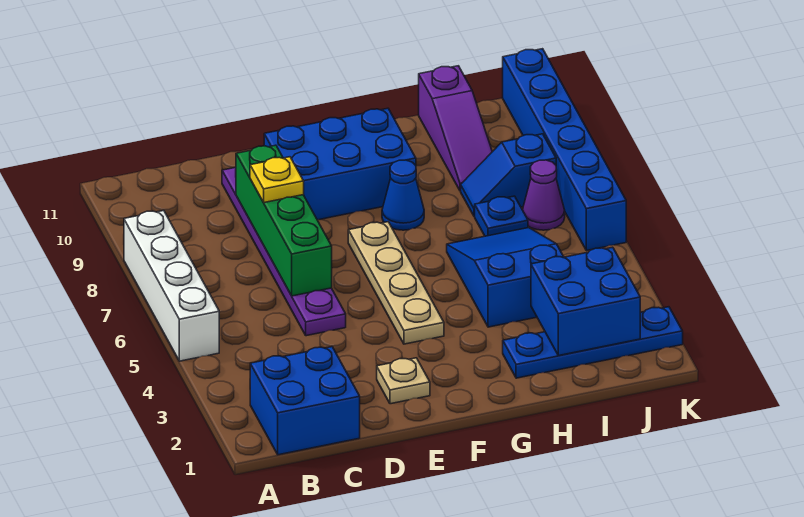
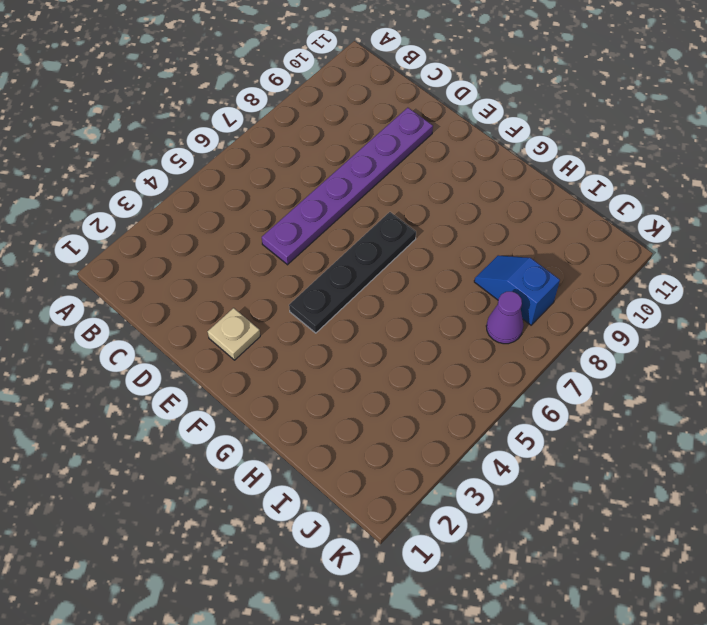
black plate F4:F7 level 1 -> tan plate F4:F7 level 1
none -> white brick A5:A8 level 1
none -> blue brick B1:C2 level 1
none -> blue brick E9:G10 level 1

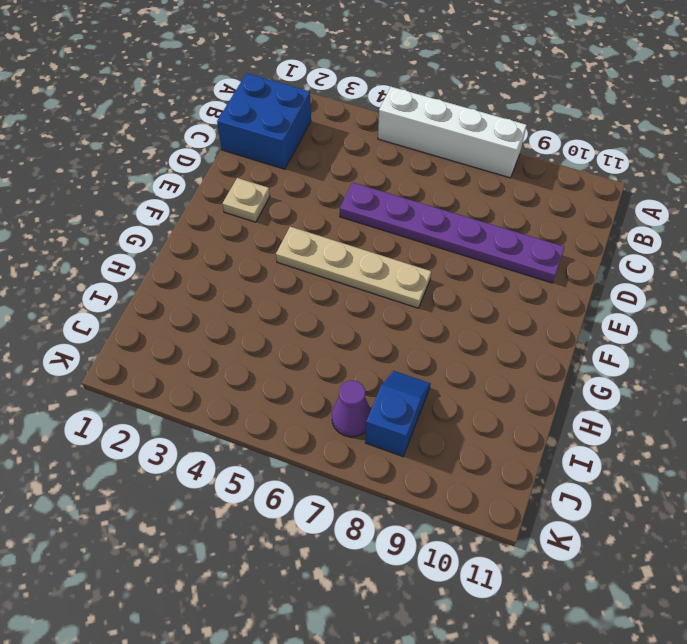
none -> blue brick E9:G10 level 1
none -> blue cone G8 level 1
none -> blue plate H2:K2 level 1

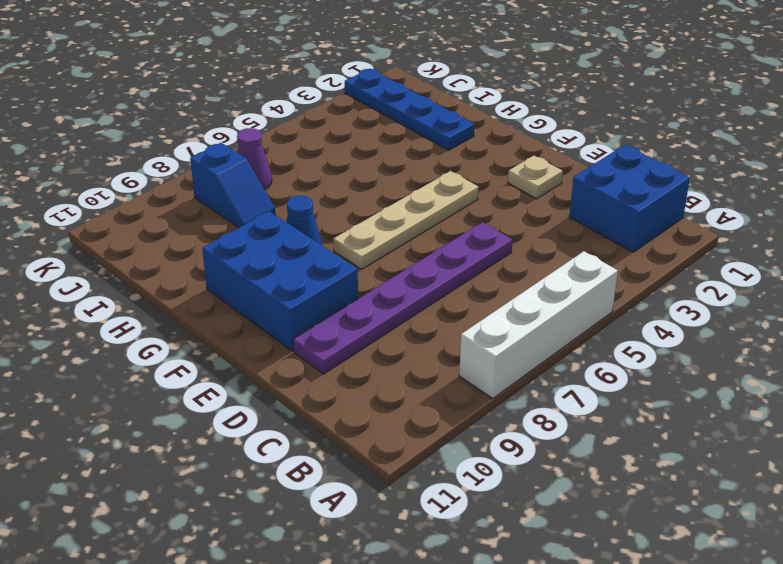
none -> blue slope H4:I6 level 1 top 4
none -> blue plate I7 level 1
none -> purple slope I9:I11 level 1 top 11

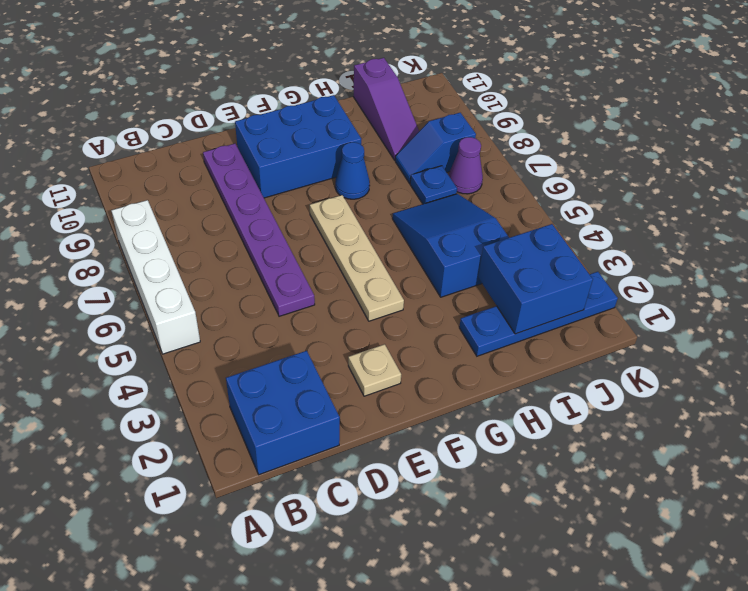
none -> blue brick K6:K11 level 1
none -> green brick D6:D9 level 2
none -> yellow plate D8 level 3

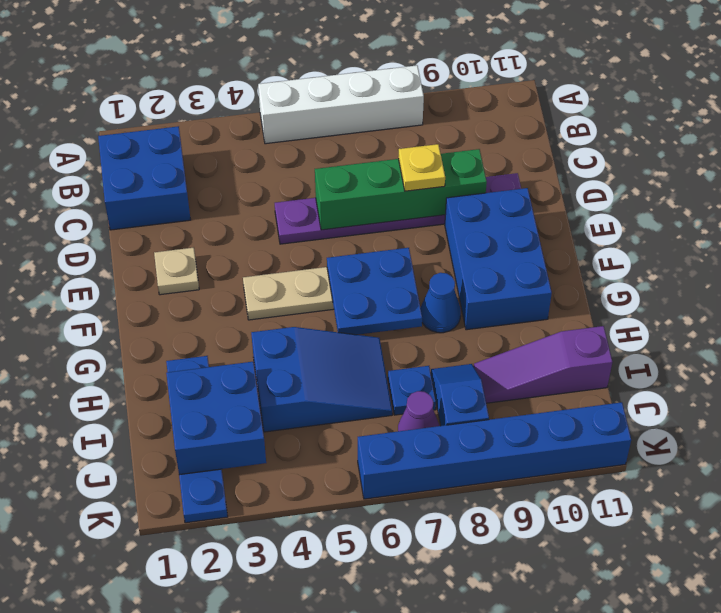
blue plate F6:G7 level 2 -> none

